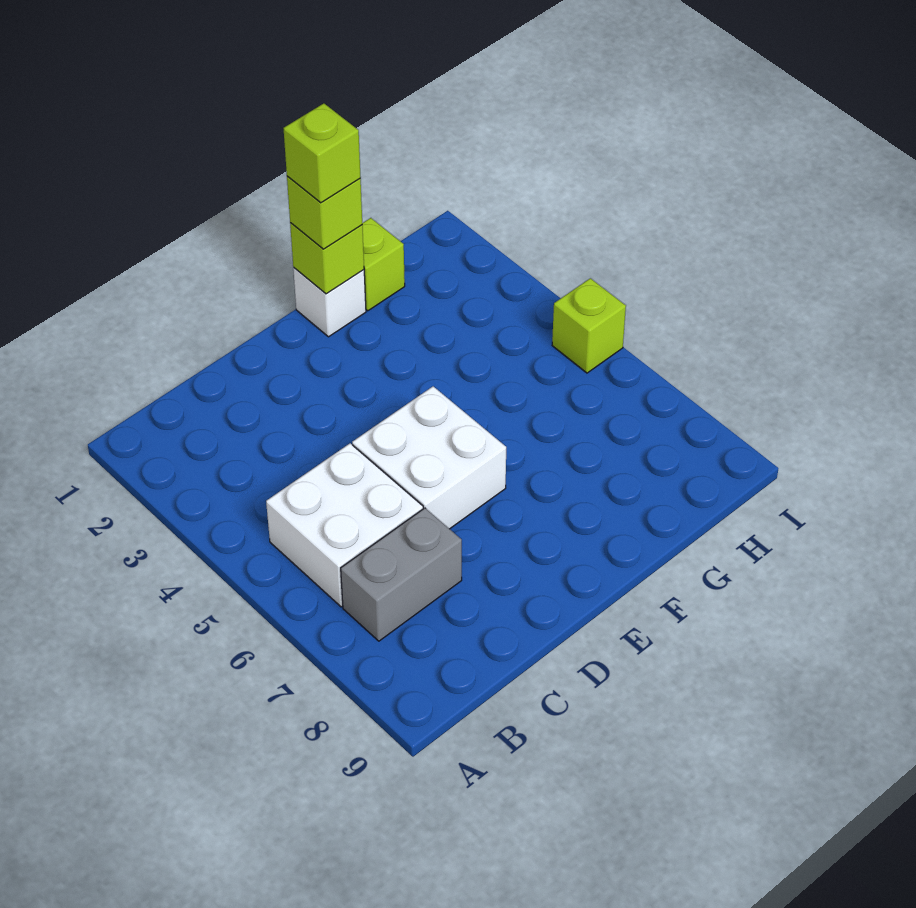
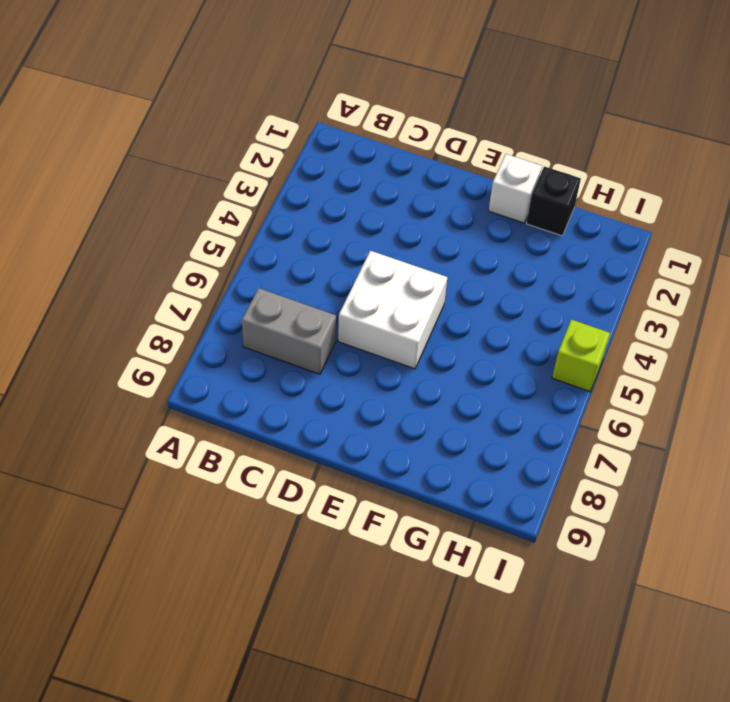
black brick G1 level 1 -> lime brick G1 level 1
none -> white brick B5:C6 level 1
none -> lime brick F1 level 2

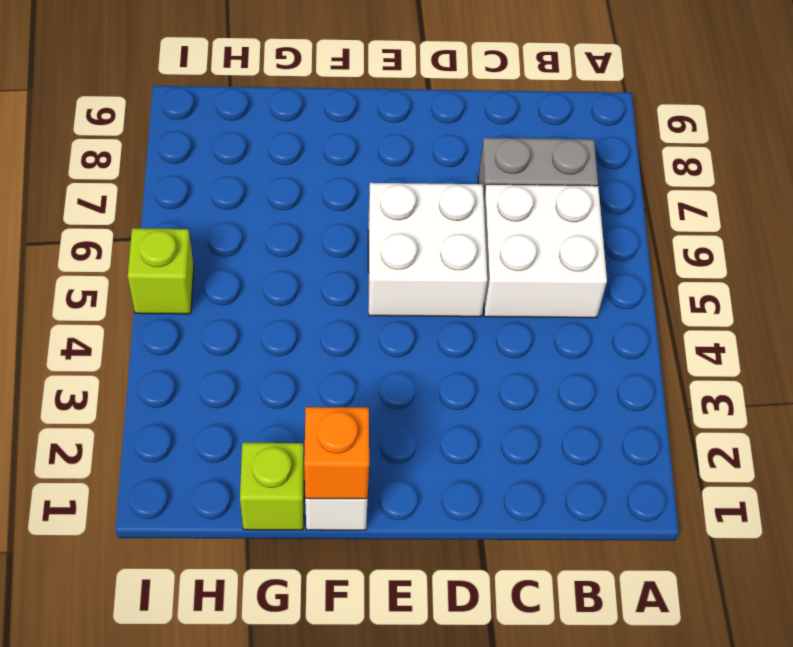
orange brick F1 level 2 -> lime brick F1 level 2
none -> lime brick F1 level 3
none -> lime brick F1 level 4

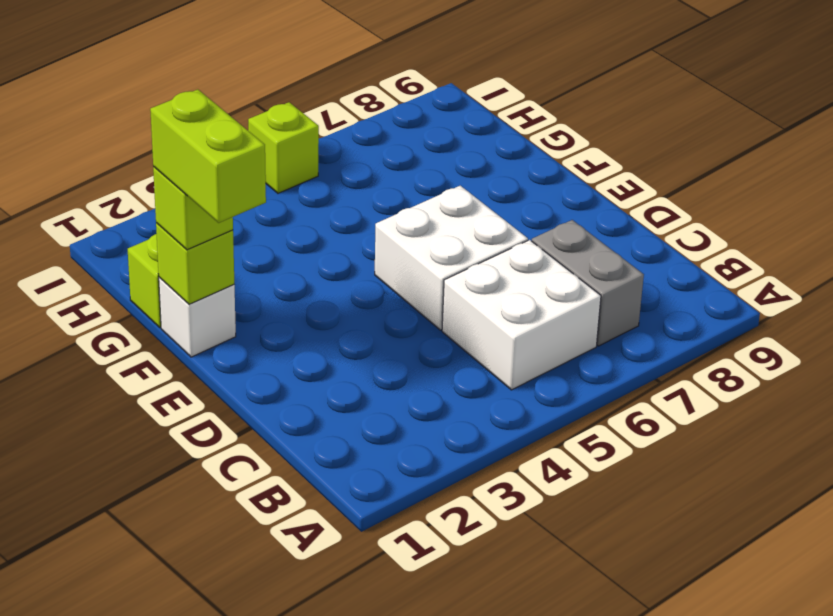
lime brick E1:F1 level 4 -> lime brick F1 level 4

